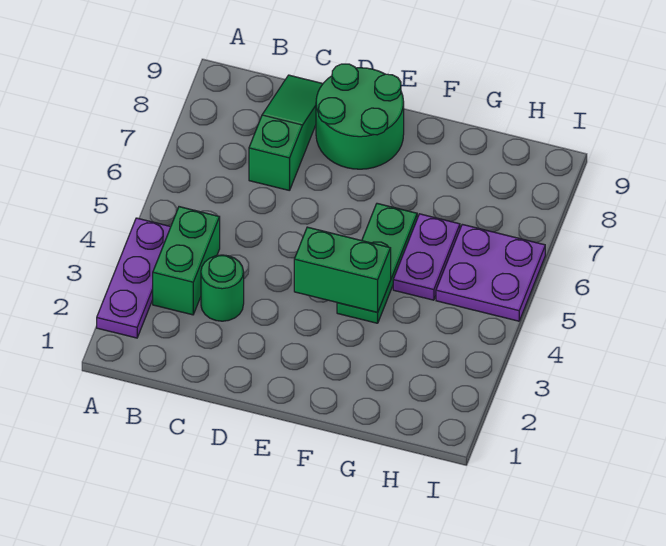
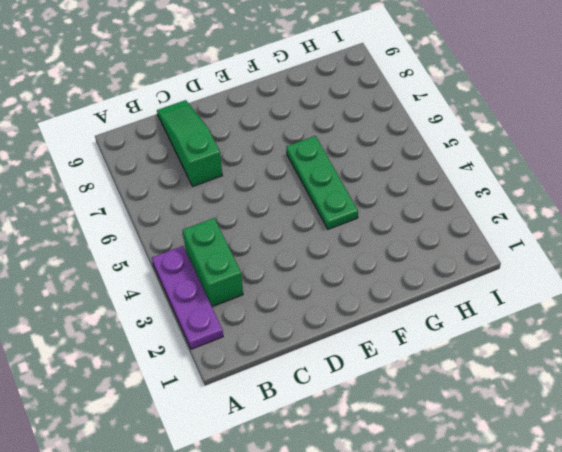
none -> green round brick C3 level 1
none -> green round brick D8:E9 level 1

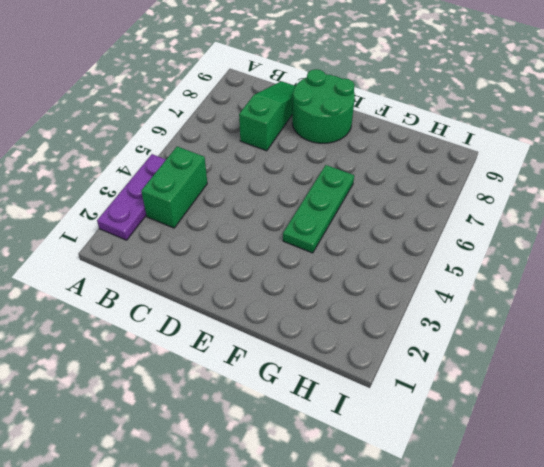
none -> green round brick C3 level 1
none -> purple plate G5:G6 level 1

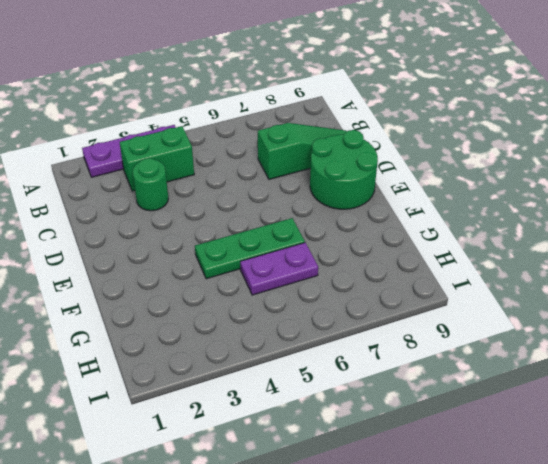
none -> purple plate H5:I6 level 1
none -> green brick E4:F4 level 2

